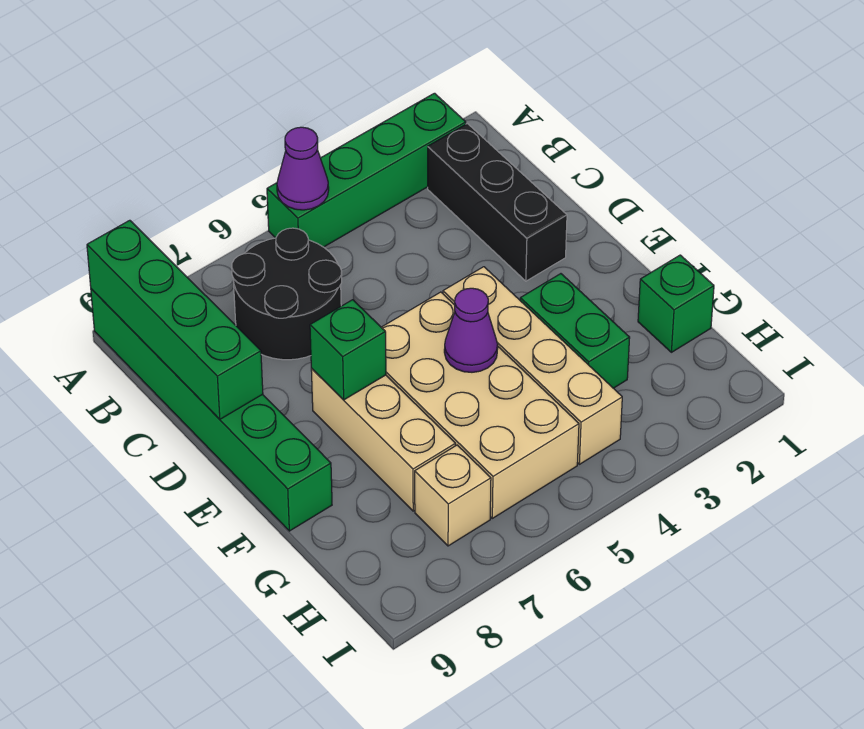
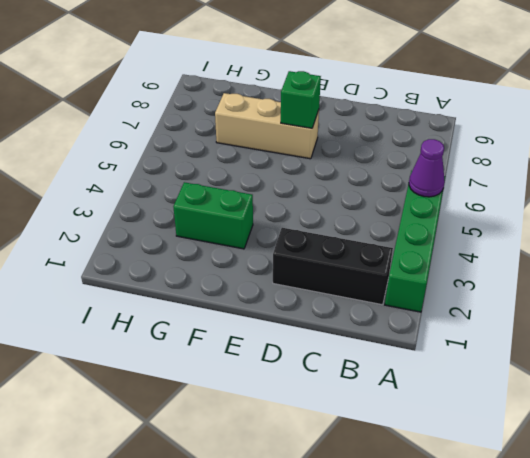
none -> green brick A9:F9 level 1
none -> black round brick B6:C7 level 1
none -> tan brick E4:H4 level 1

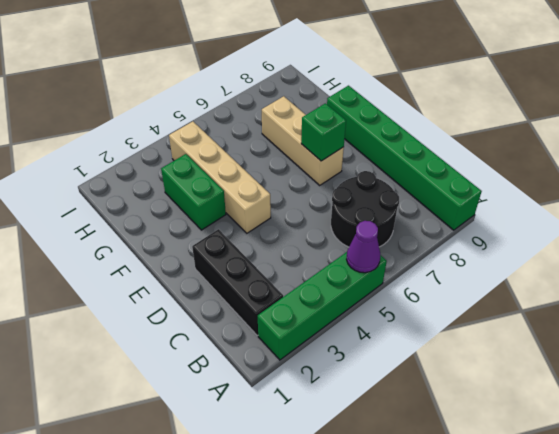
none -> tan brick E5:H6 level 1
none -> green brick G1 level 1
none -> tan brick H7 level 1

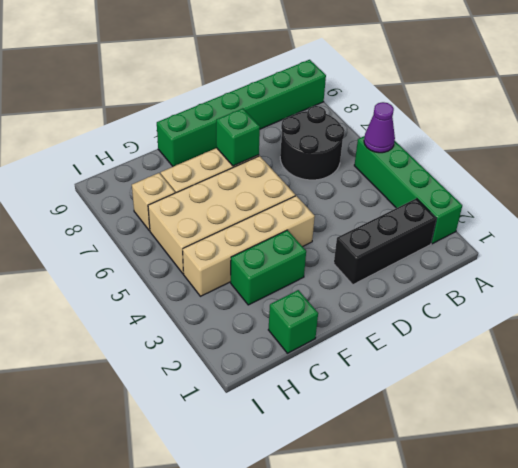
none -> green brick A9:D9 level 2
none -> purple cone F5 level 2

